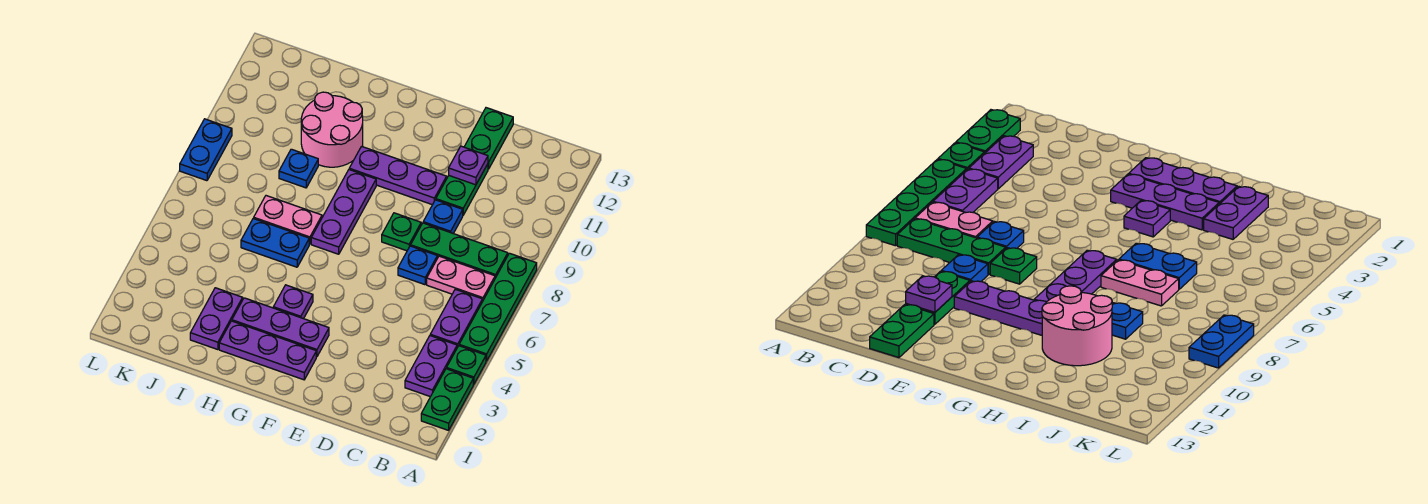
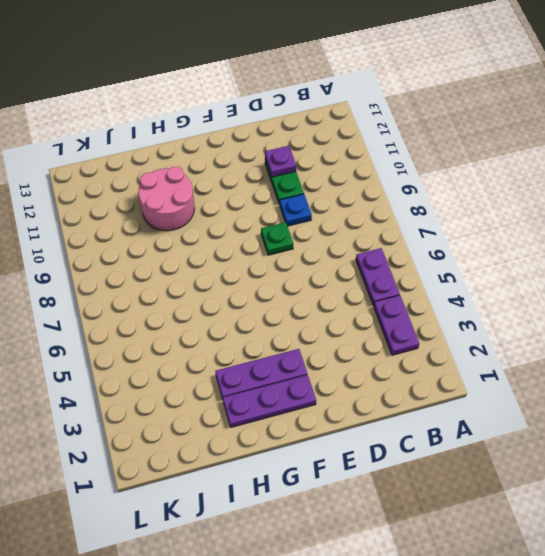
none -> green plate A2:A3 level 1
none -> green plate A4 level 1
none -> green plate A5:A8 level 1

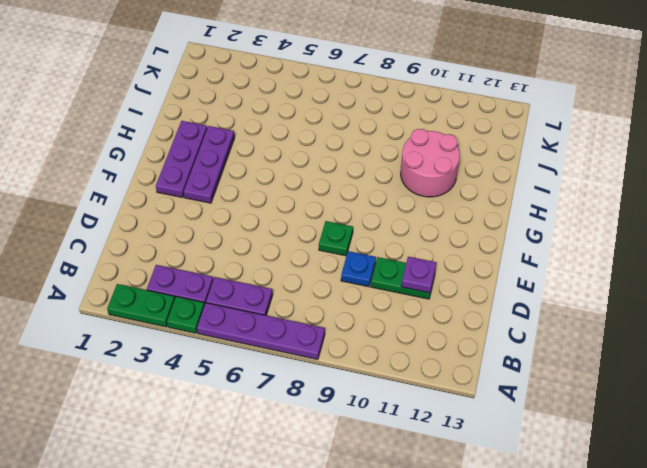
purple plate A5:A8 level 1 -> green plate A5:A8 level 1
none -> pink plate B7:C7 level 1
none -> green plate B8:D8 level 1
none -> blue plate D7 level 1

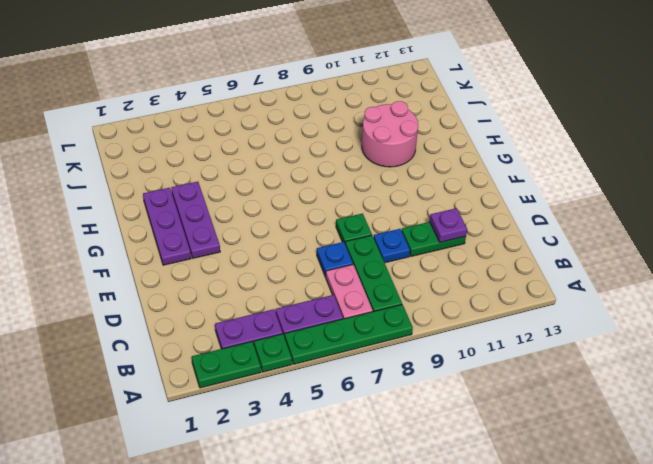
none -> green plate D12:D13 level 1
none -> purple plate E10:G10 level 1
none -> purple plate G4 level 1

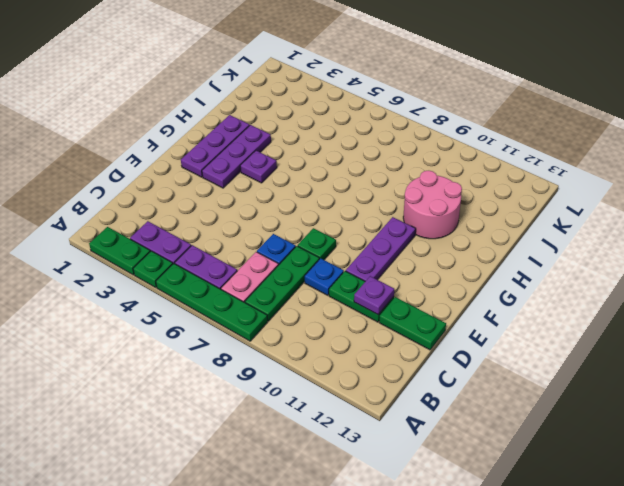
none -> purple plate G7:G9 level 1
none -> blue plate H6:I6 level 1
none -> pink plate H7:I7 level 1

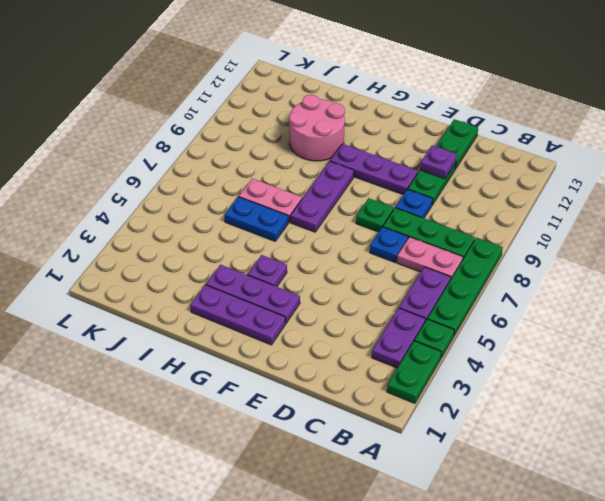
none -> purple plate I2:I3 level 1
none -> blue plate I9 level 1
none -> blue plate L8:L9 level 1

